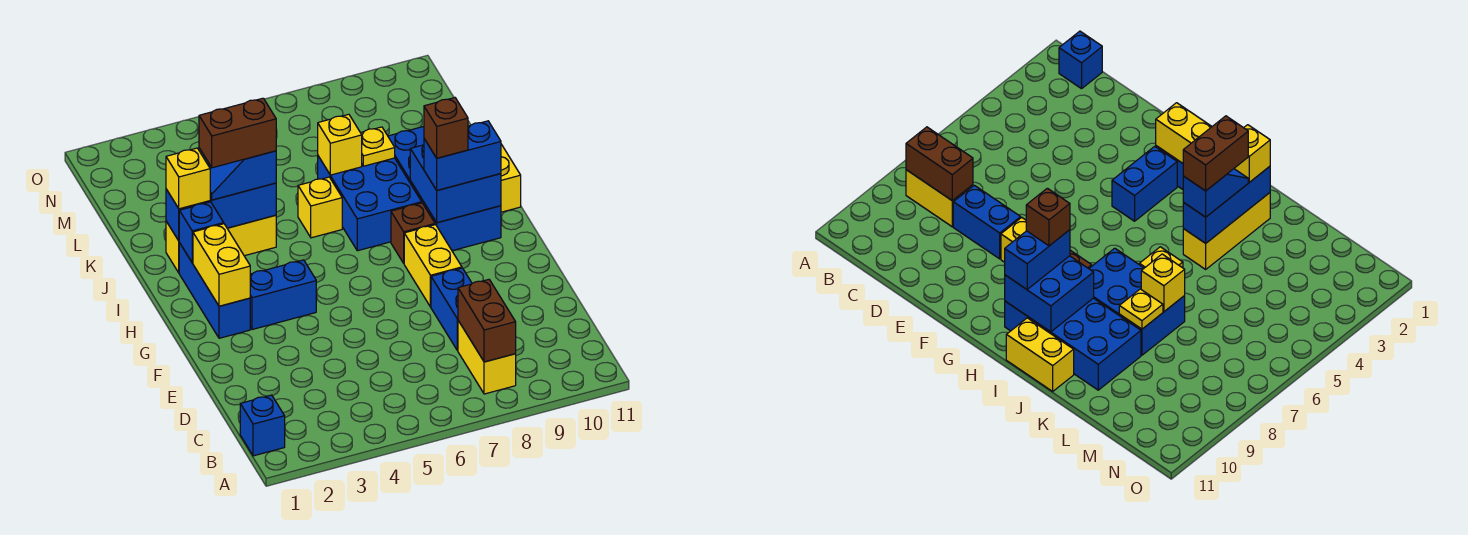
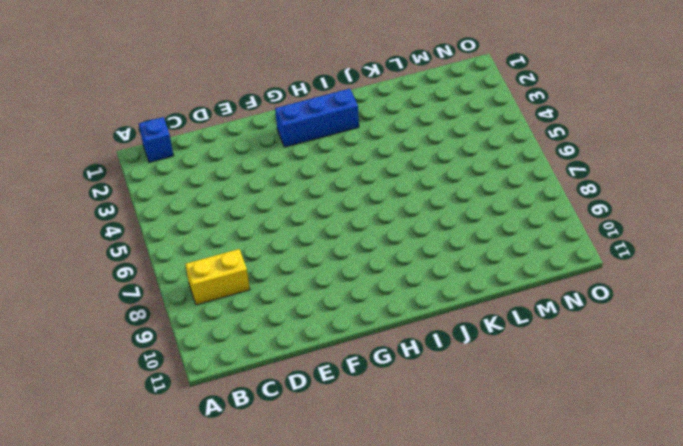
none -> blue brick D8:E8 level 1
none -> yellow brick F8:G8 level 1
none -> blue brick G3:G4 level 1

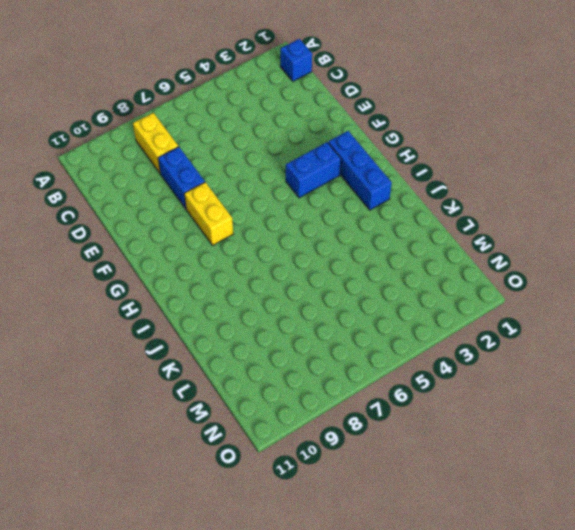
none -> brown brick H8 level 1
none -> blue brick H9:K10 level 1
none -> blue brick I7:K8 level 1

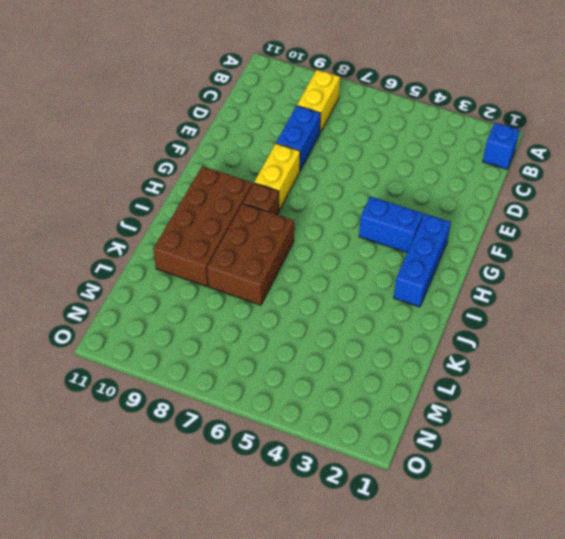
brown brick H9:K10 level 1 -> blue brick H9:K10 level 1
brown brick I7:K8 level 1 -> blue brick I7:K8 level 1
none -> yellow brick I11:J11 level 1
none -> yellow brick J2:J4 level 1
none -> yellow brick J6 level 1

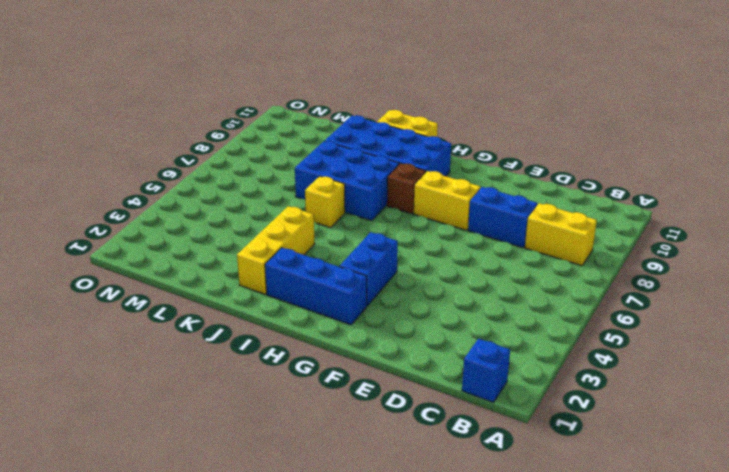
none -> brown brick B8:C8 level 2
none -> yellow brick G2:H2 level 2
none -> blue brick H9:I10 level 2

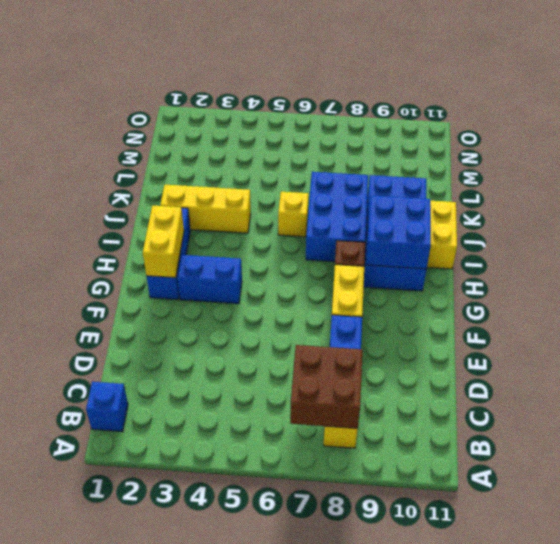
brown brick B7:C8 level 2 -> brown brick B8:C8 level 2
none -> blue brick I2 level 2
none -> blue brick J2:J4 level 2
none -> yellow brick K7 level 2

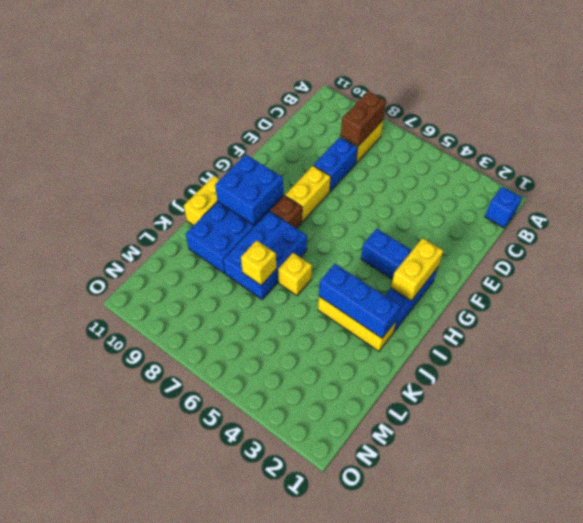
none -> blue brick I2 level 2
none -> yellow plate K8 level 2
none -> blue brick H9:H10 level 3

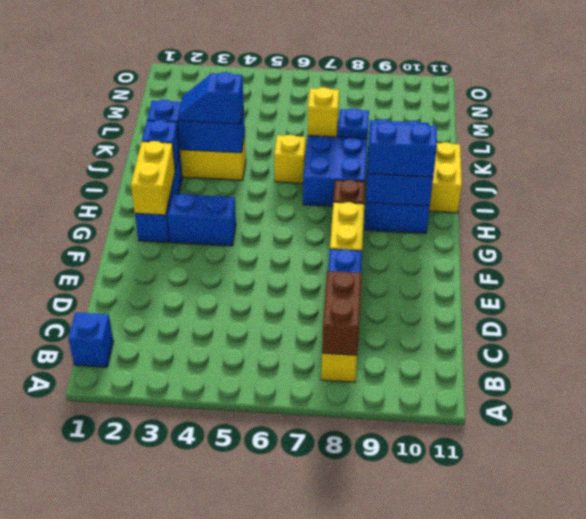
blue plate K8 level 2 -> yellow plate K8 level 2
none -> yellow brick J2 level 3
none -> brown brick H9 level 4
none -> brown brick J3:J4 level 4

